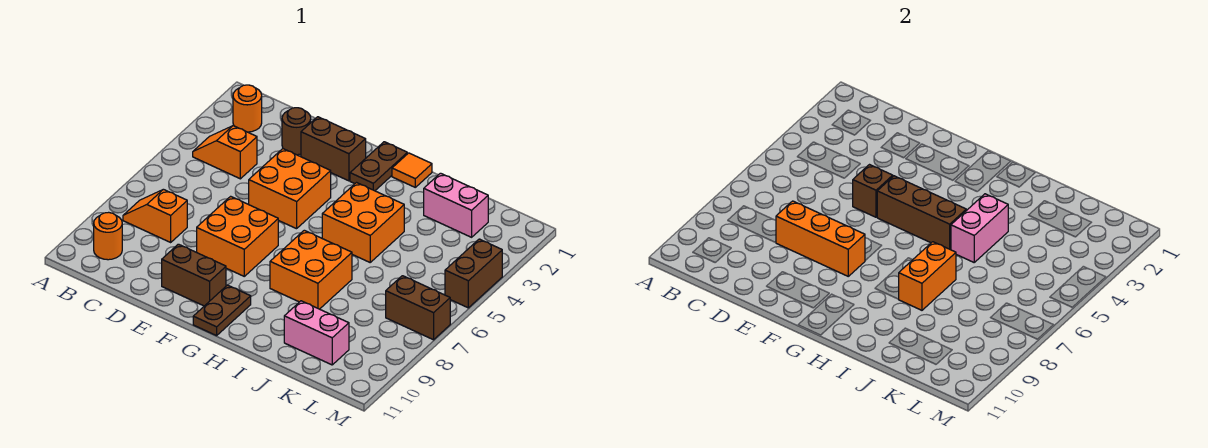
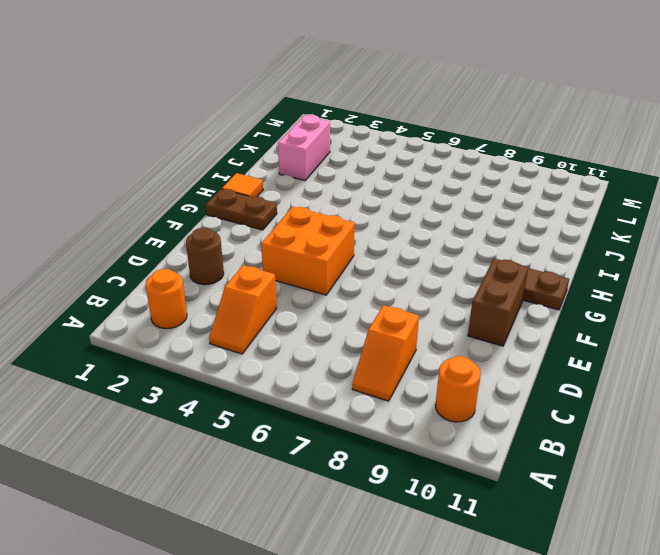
none -> brown brick E2:F2 level 1
none -> orange brick E7:F8 level 1
none -> orange brick H4:I5 level 1

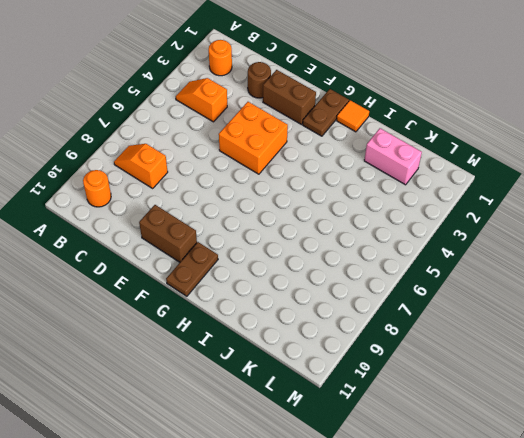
none -> orange brick E7:F8 level 1
none -> orange brick H4:I5 level 1
none -> orange brick H7:I8 level 1

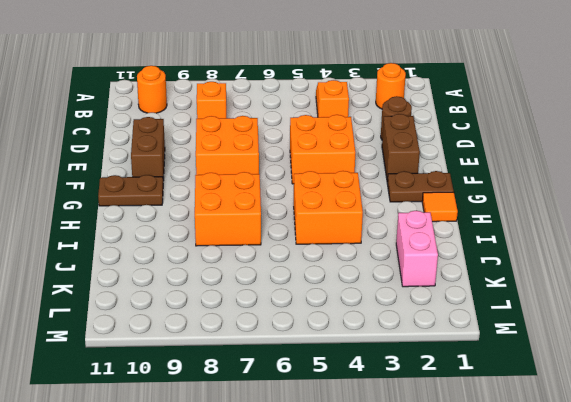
none -> pink brick J10:K10 level 1
none -> brown brick L7:M7 level 1
none -> brown brick M4:M5 level 1

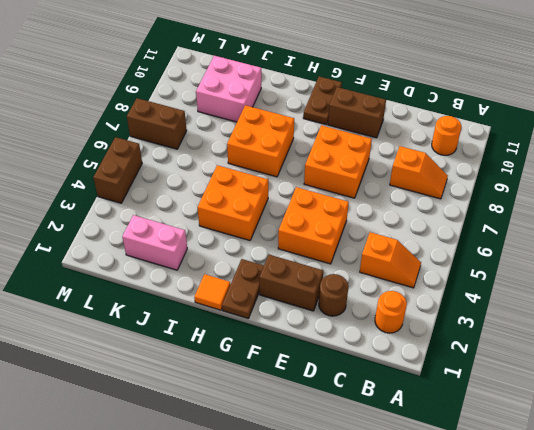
pink brick J9:K10 level 1 -> pink brick J10:K10 level 1
none -> orange brick D8:F8 level 2
none -> brown brick E5 level 2
none -> brown brick F5:H5 level 2

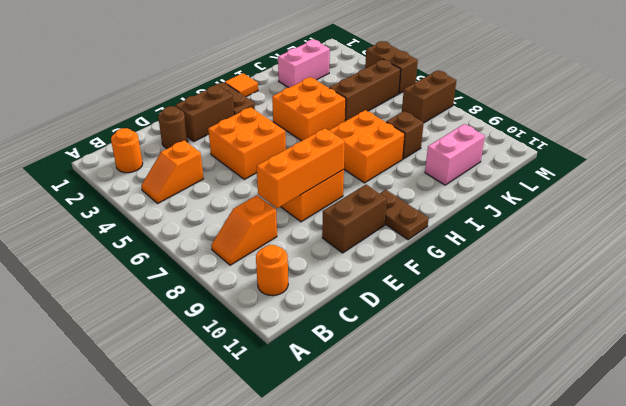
brown brick J5:L5 level 1 -> brown brick F5:H5 level 2
brown brick J8 level 1 -> brown brick E5 level 2
none -> pink brick I4:I5 level 2
none -> orange brick I7:I8 level 2

